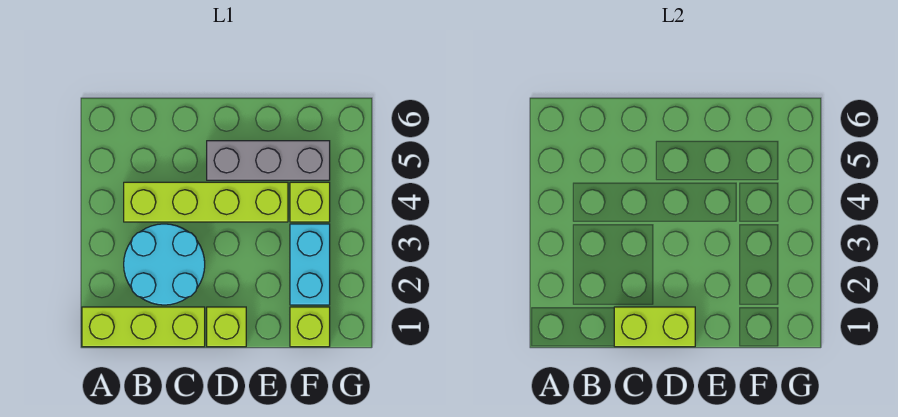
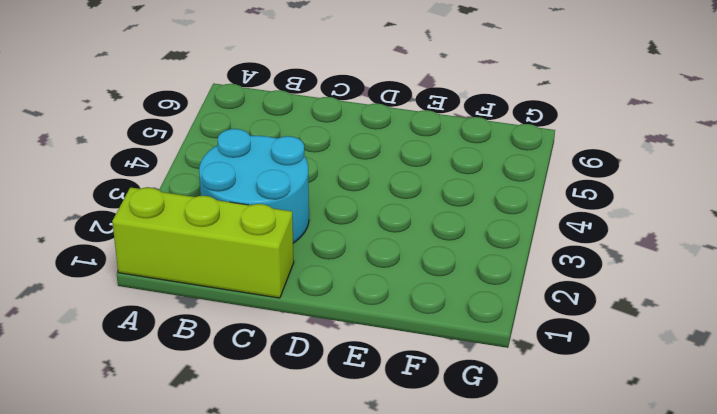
none -> lime brick B4:E4 level 1
none -> lime brick D1 level 1

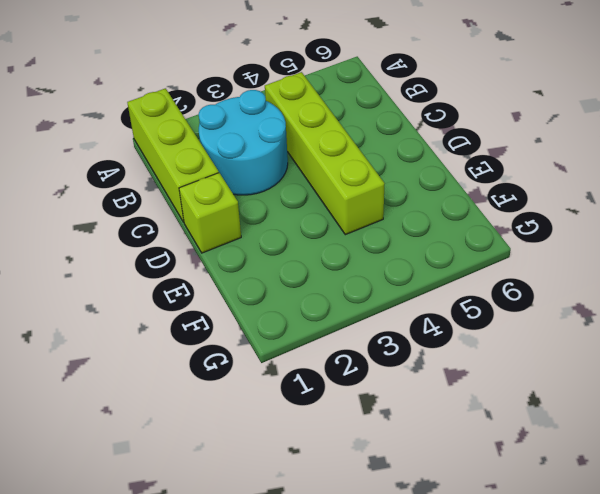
none -> grey brick D5:F5 level 1
none -> lime brick F1 level 1

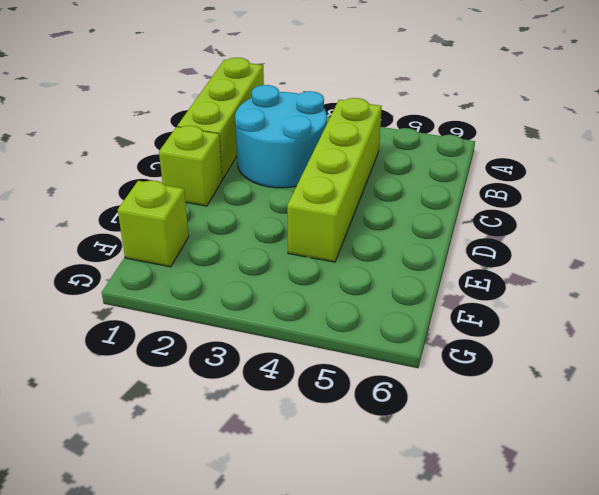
none -> grey brick D5:F5 level 1
none -> cyan brick F2:F3 level 1

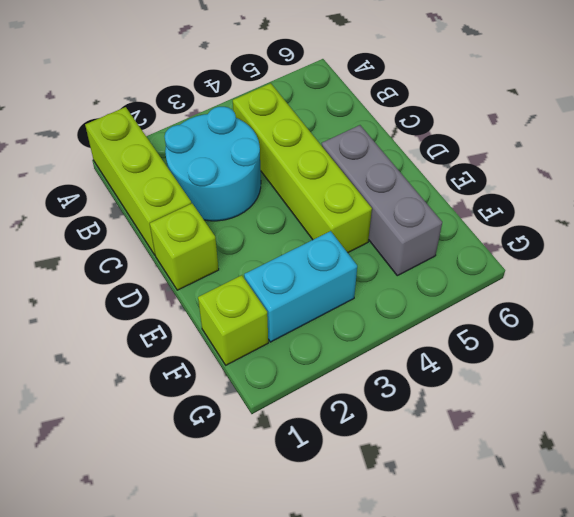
none -> lime brick F4 level 1
none -> lime brick C1:D1 level 2

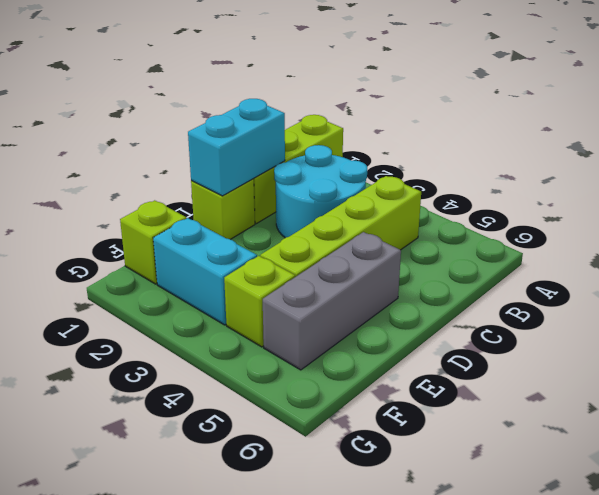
cyan brick C1:D1 level 2 -> lime brick C1:D1 level 2

